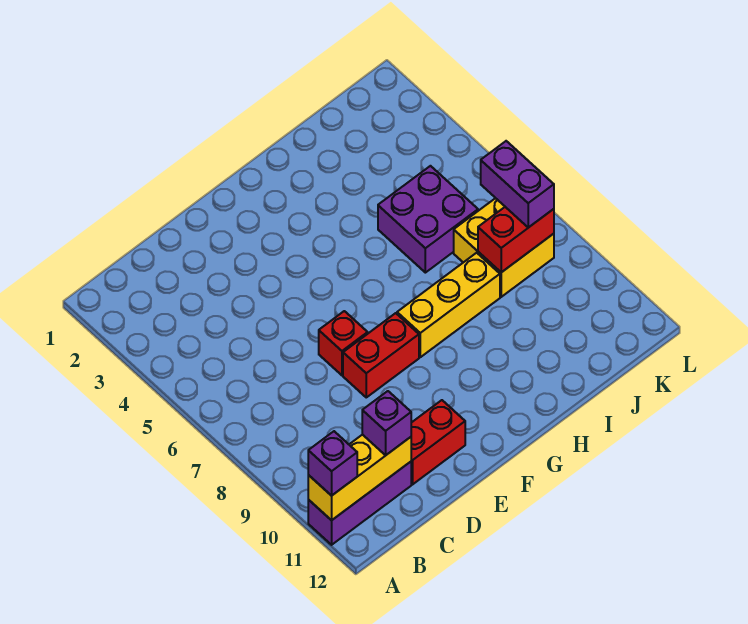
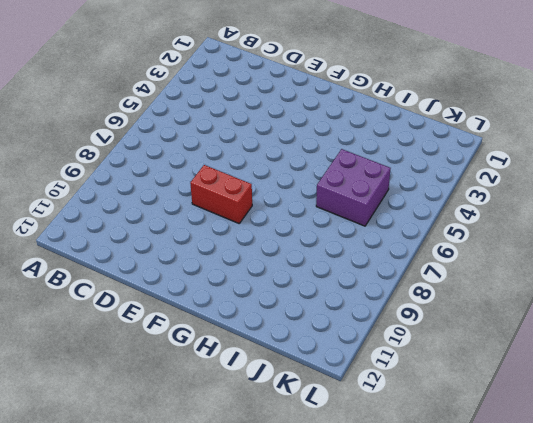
none -> purple brick A11:C11 level 1
none -> red brick D11:E11 level 1
none -> red brick E7 level 1

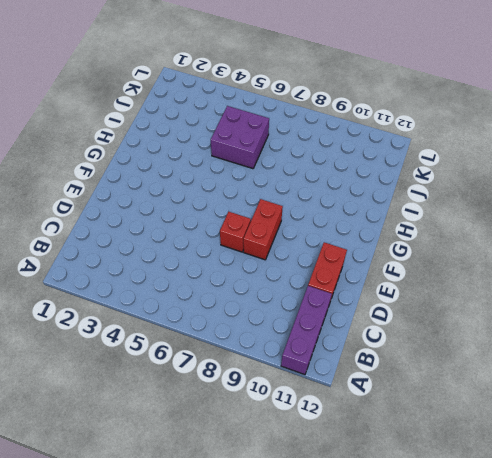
none -> yellow brick G8:I8 level 1
none -> yellow brick J7:K8 level 1
none -> yellow brick A11:C11 level 2

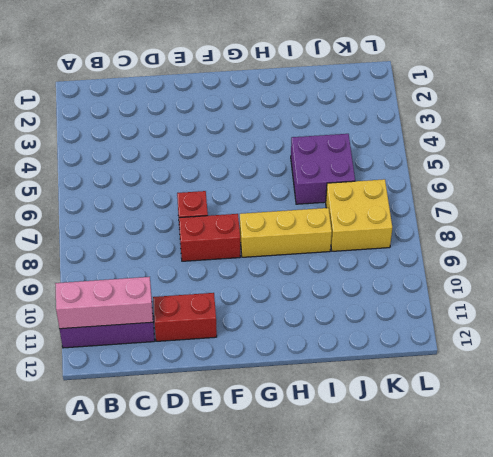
pink brick A11:C11 level 2 -> yellow brick A11:C11 level 2
none -> red brick J8:K8 level 2
none -> purple brick A11 level 3
none -> purple brick C11 level 3

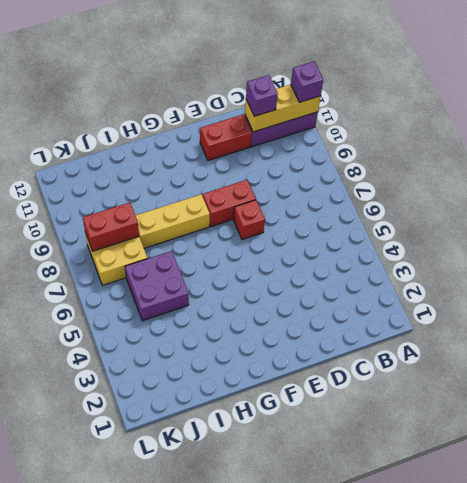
none -> purple brick K7:K8 level 3

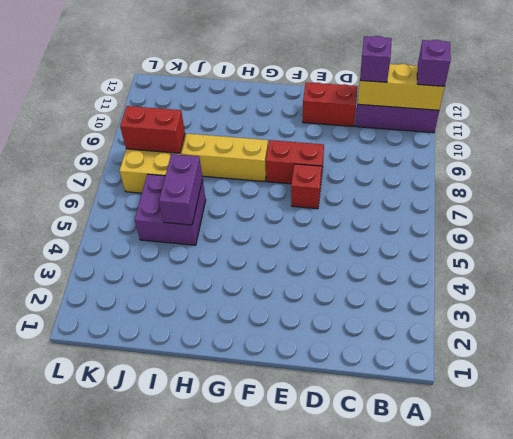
purple brick I5:I6 level 2 -> purple brick K7:K8 level 3

